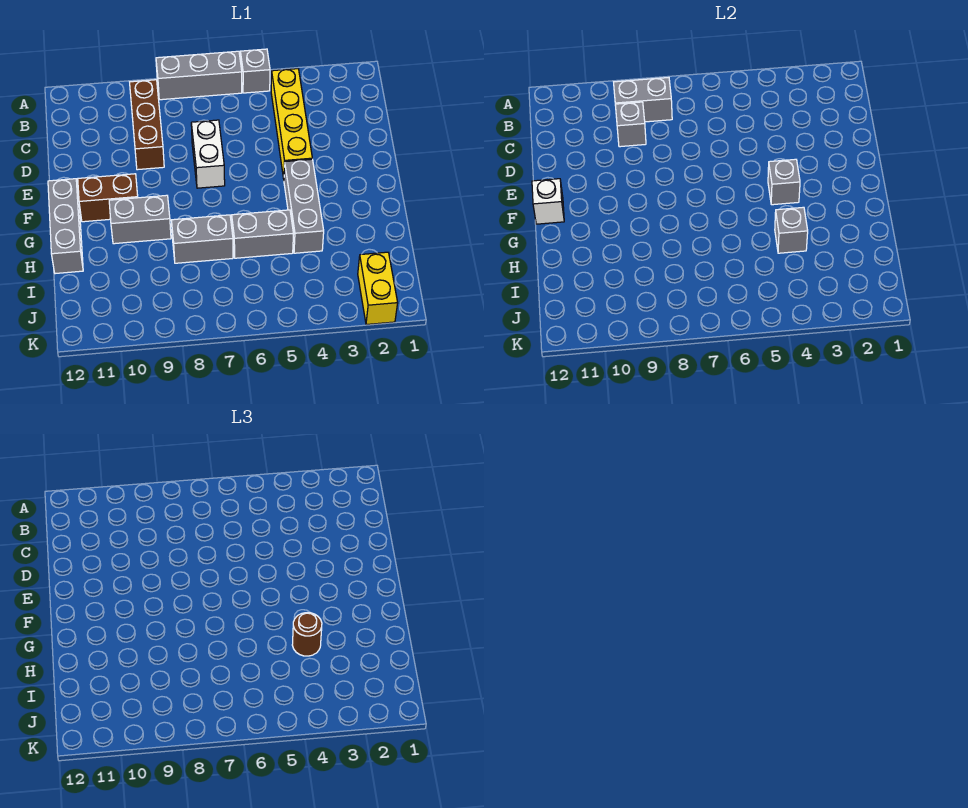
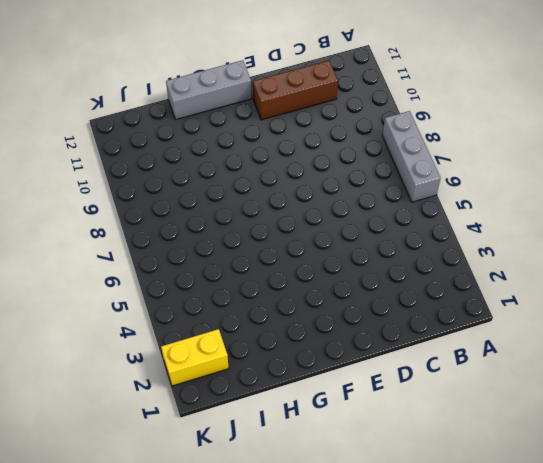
brown brick C11:E11 level 1 -> brown brick B9:D9 level 1
none -> grey brick A5 level 1
none -> yellow brick B4:E4 level 1
none -> white brick D7:E7 level 1

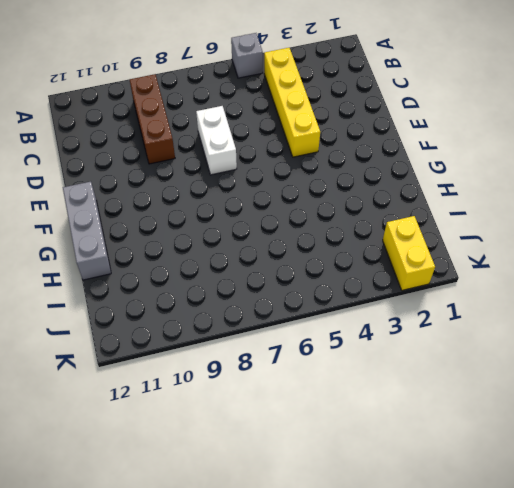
none -> grey brick A6:A8 level 1
none -> grey brick F4:H4 level 1
none -> brown brick F10:F11 level 1

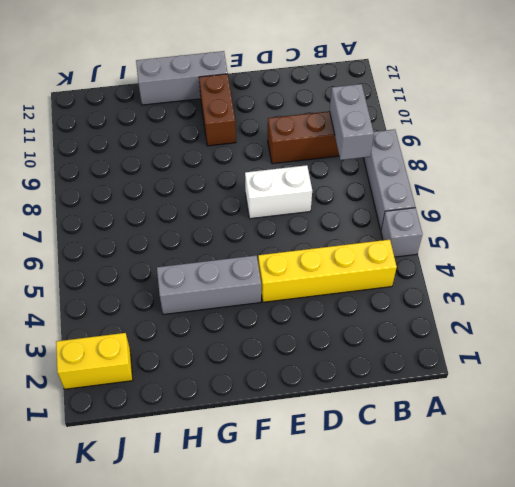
none -> grey brick G9:G10 level 1
none -> grey brick H5:H6 level 1
none -> grey brick H7:H8 level 1

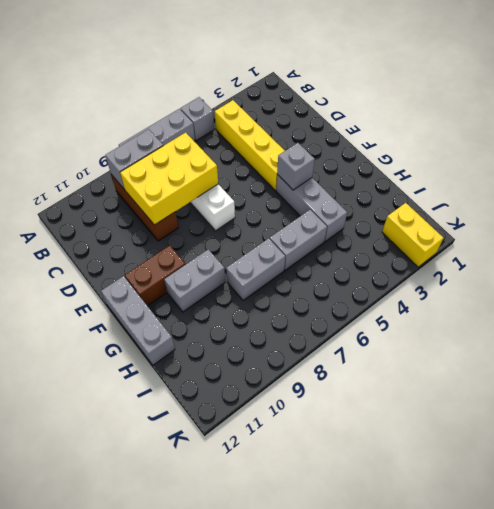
yellow brick C7:D9 level 2 -> grey brick C9 level 2
none -> white brick F12 level 2
none -> grey brick H4 level 2
none -> brown round brick H4 level 3

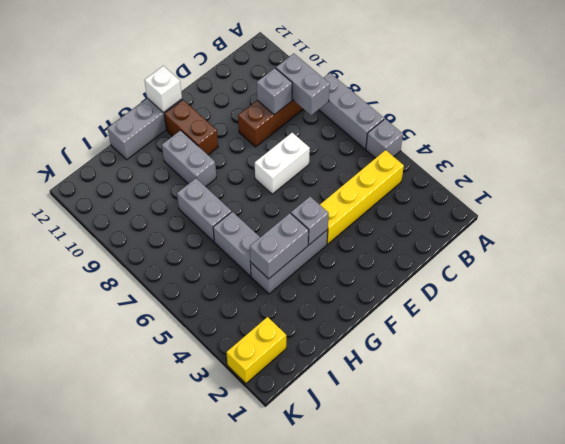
grey brick G4:H4 level 2 -> grey brick H4 level 2
none -> brown round brick H4 level 3

